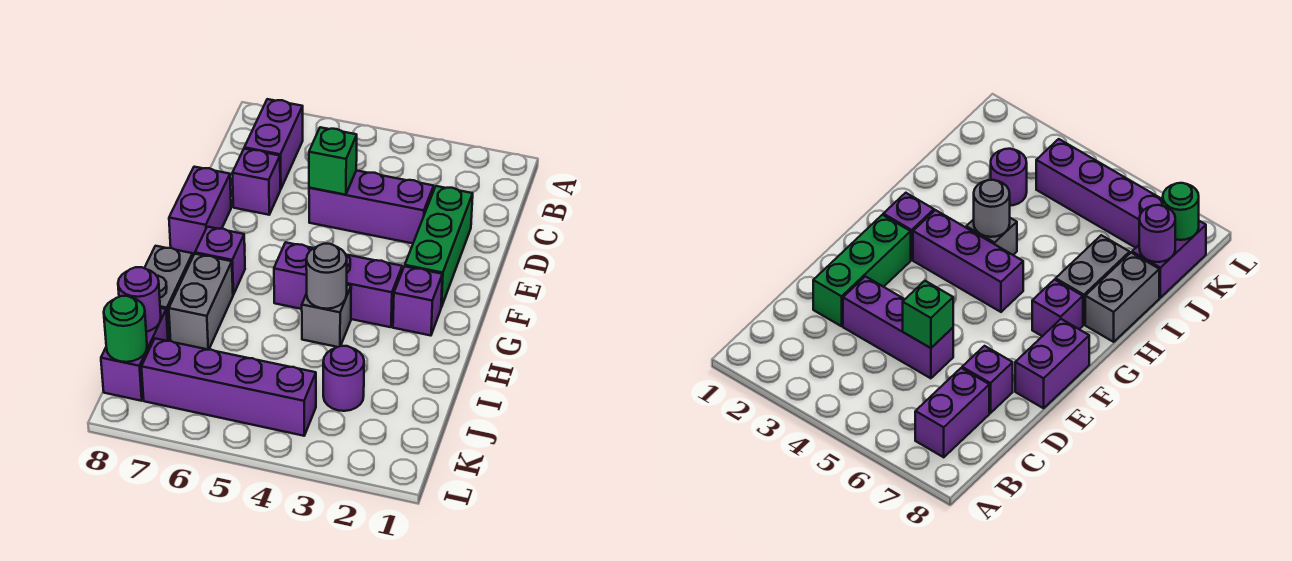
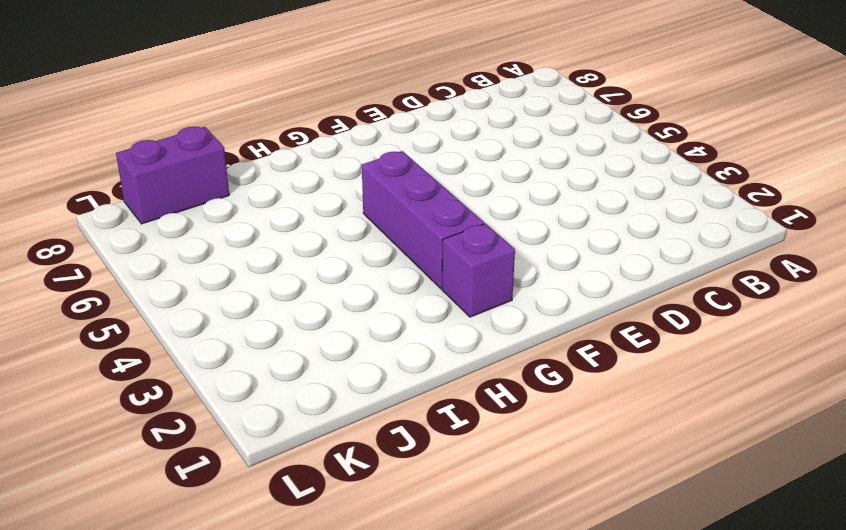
none -> purple brick B7:C7 level 1
none -> green brick D2:F2 level 1
none -> purple brick D3:D5 level 1

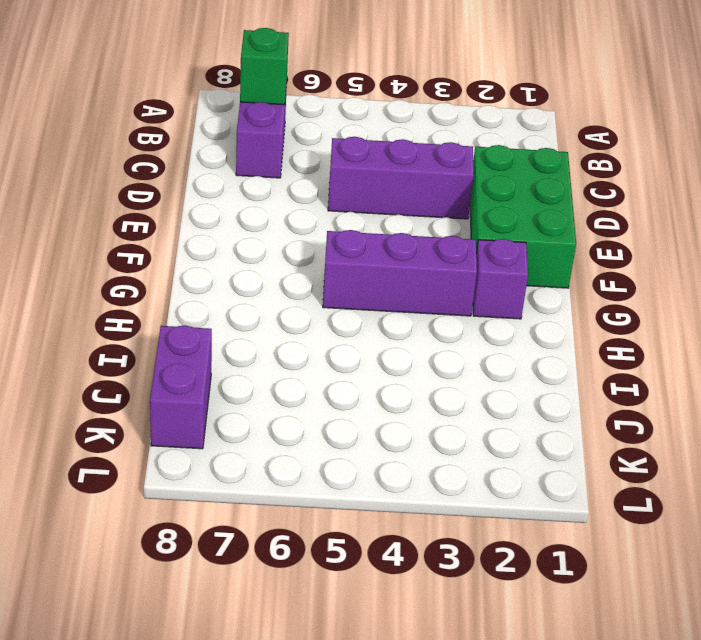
green brick B7 level 2 -> green brick D5 level 2
green brick D1:F2 level 1 -> green brick D2:F2 level 1
none -> purple brick D7 level 1
none -> purple brick E8:F8 level 1
none -> purple brick G7 level 1

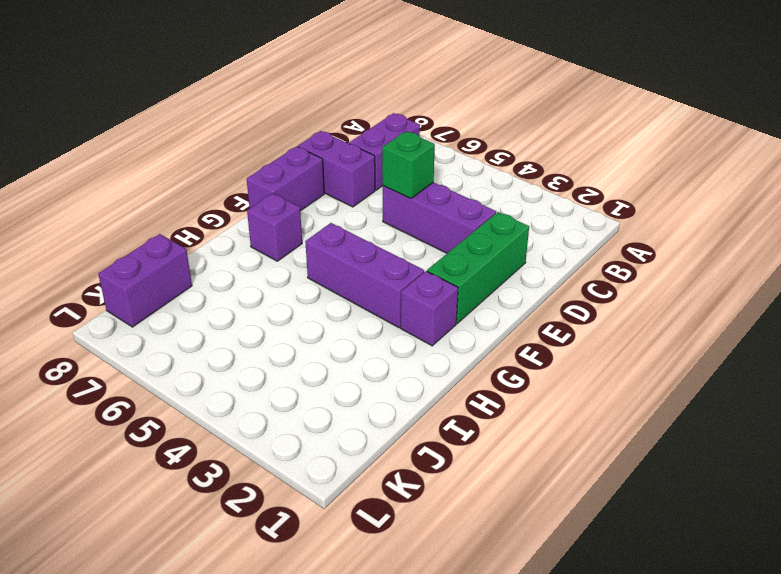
purple brick D7:D8 level 1 -> purple brick D7 level 1
none -> grey brick H4 level 1
none -> grey brick H7:I7 level 1
none -> grey brick H8:I8 level 1

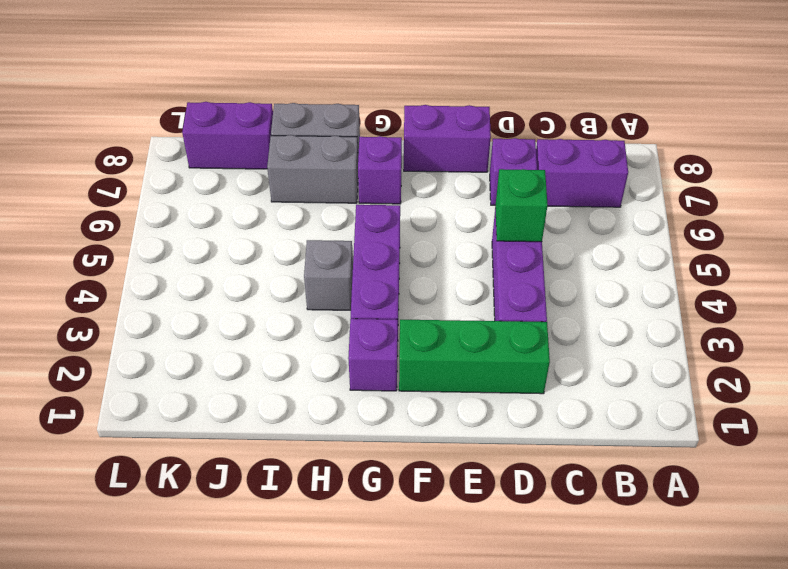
none -> purple round brick J3 level 1
none -> purple brick K4:K7 level 1
none -> grey round brick H4 level 2

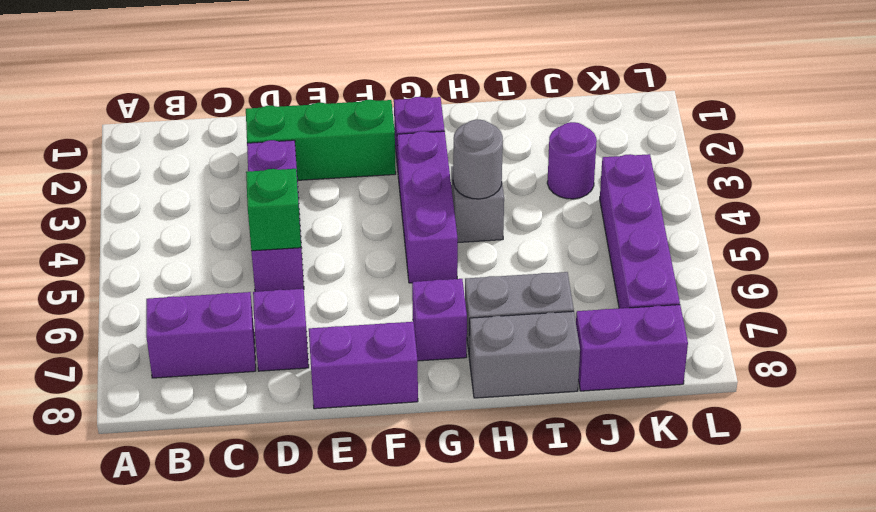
none -> purple round brick J8 level 2
none -> green round brick K8 level 2

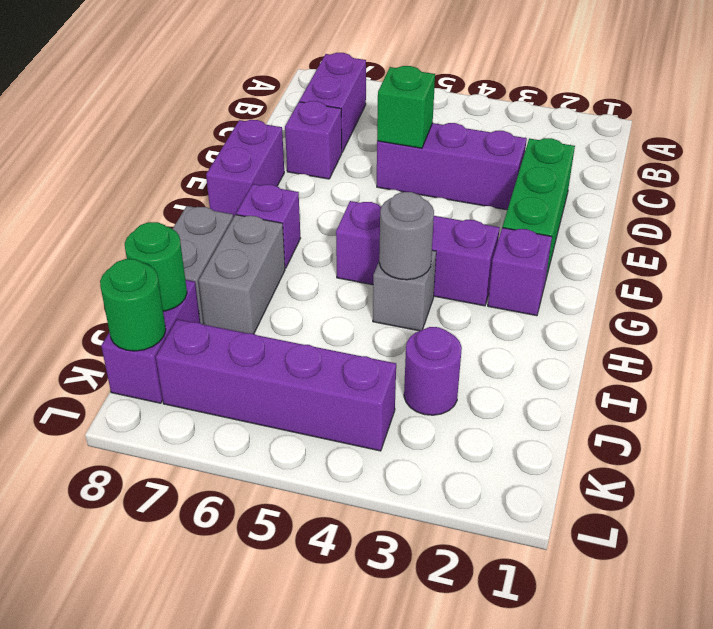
green round brick J8 level 2 -> purple round brick J8 level 2

